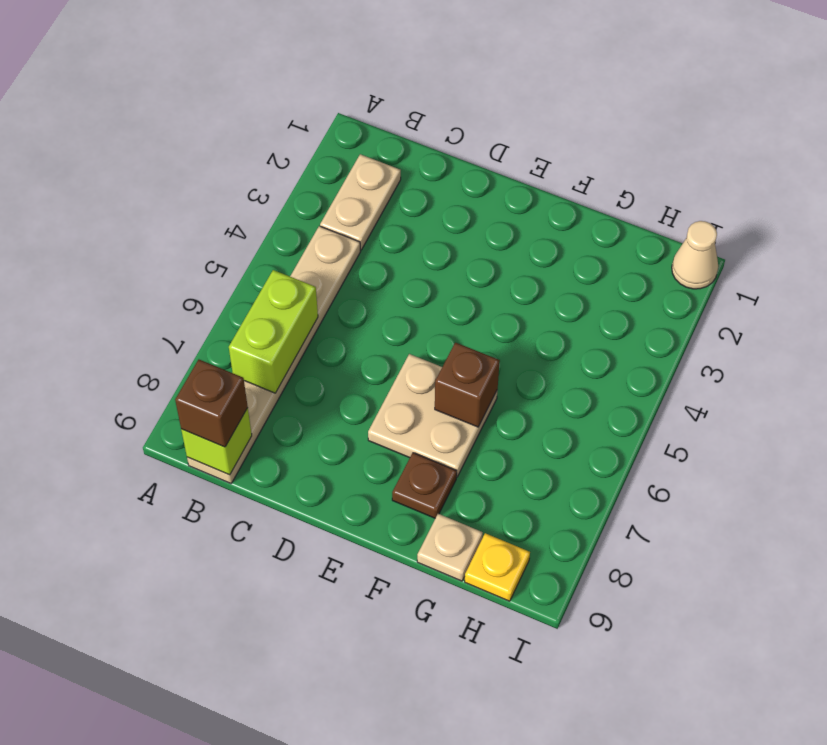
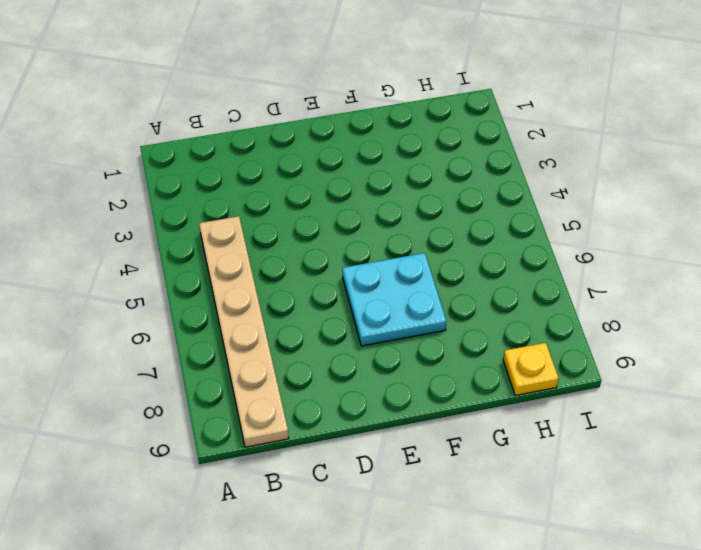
cyan plate E6:F7 level 1 -> tan plate E6:F7 level 1
none -> tan plate B2:B3 level 1
none -> brown plate F8 level 1

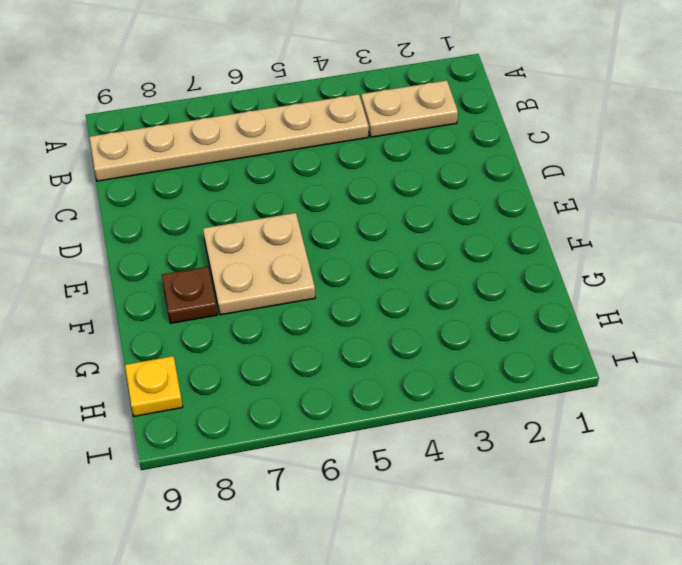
none -> tan plate G9 level 1
none -> tan cone I1 level 1

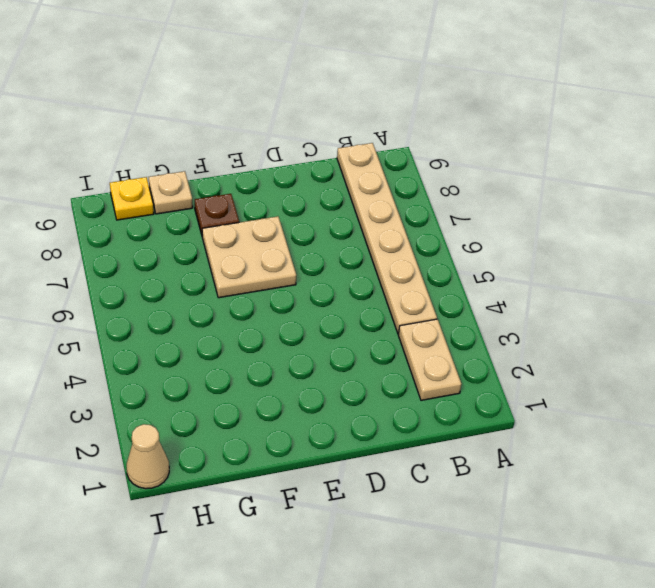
none -> lime brick B6:B7 level 2
none -> lime brick B9 level 2

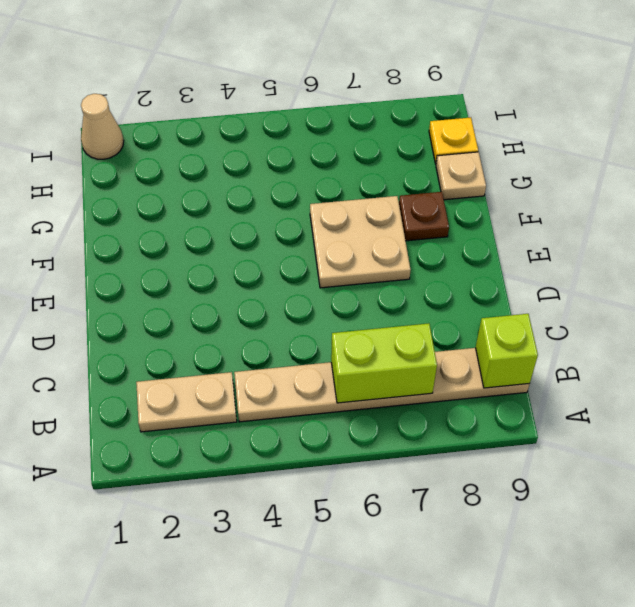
none -> brown brick F6 level 2
none -> brown brick B9 level 3

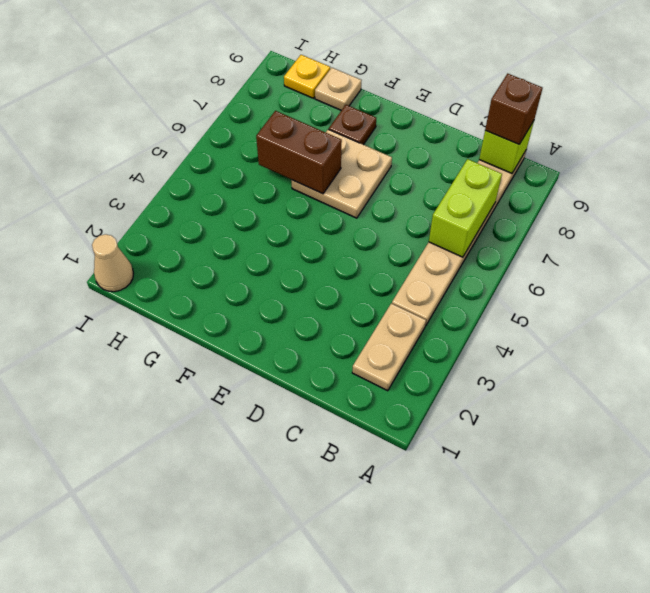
brown brick F6:G6 level 2 -> brown brick F6 level 2

